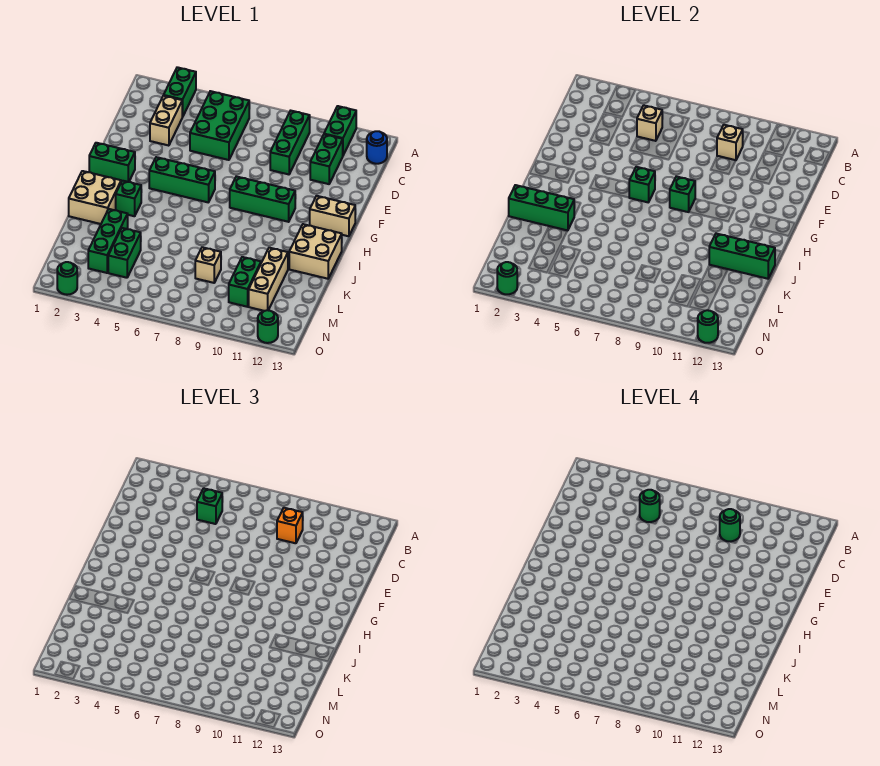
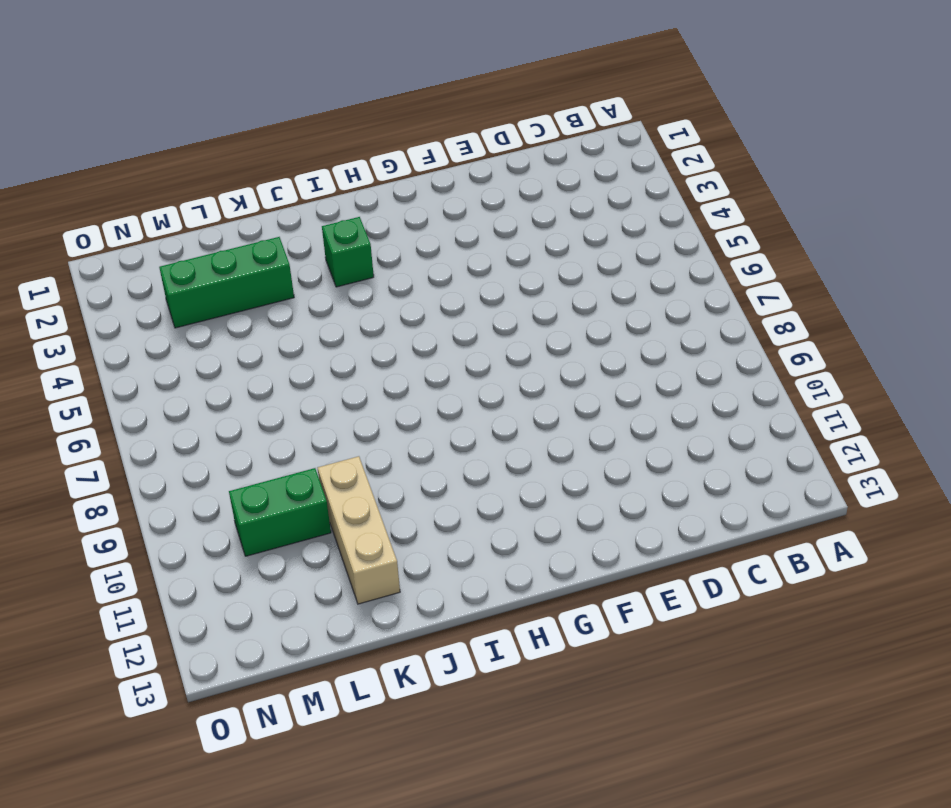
tan brick K10:K12 level 1 -> tan brick K11:M11 level 1
none -> green brick A3:B3 level 1
none -> green brick A11:B11 level 1
none -> green brick B5:D6 level 1
none -> green brick B9:D9 level 1

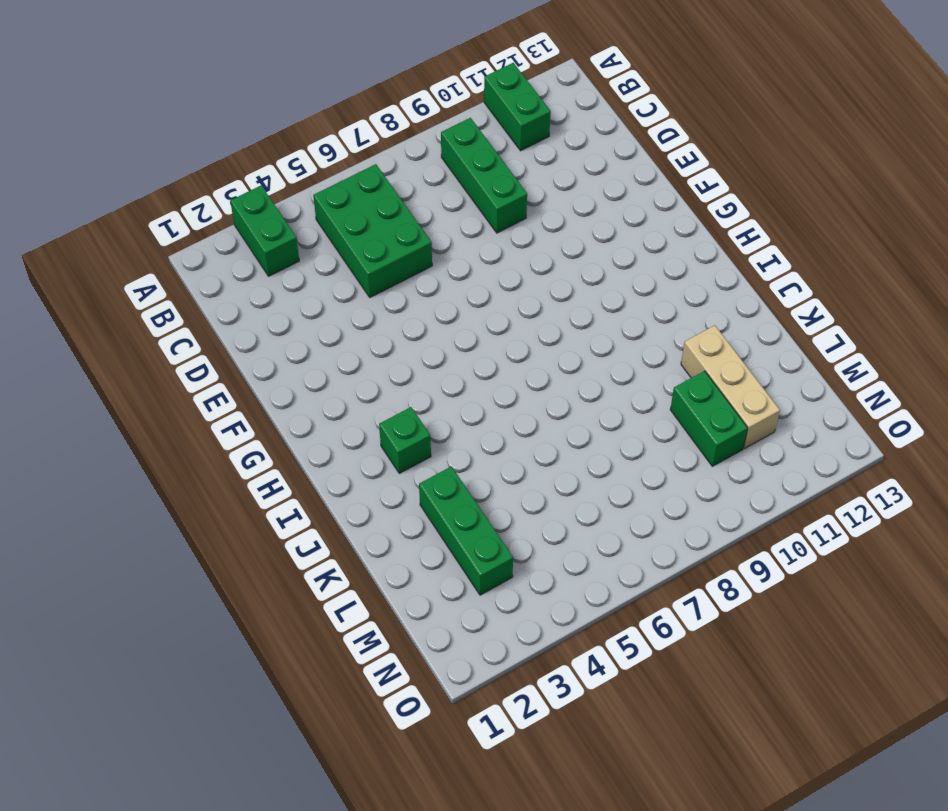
none -> blue round brick B13 level 1
none -> tan brick C3:D3 level 1
none -> green brick C11:D11 level 1
none -> green brick G1:G2 level 1

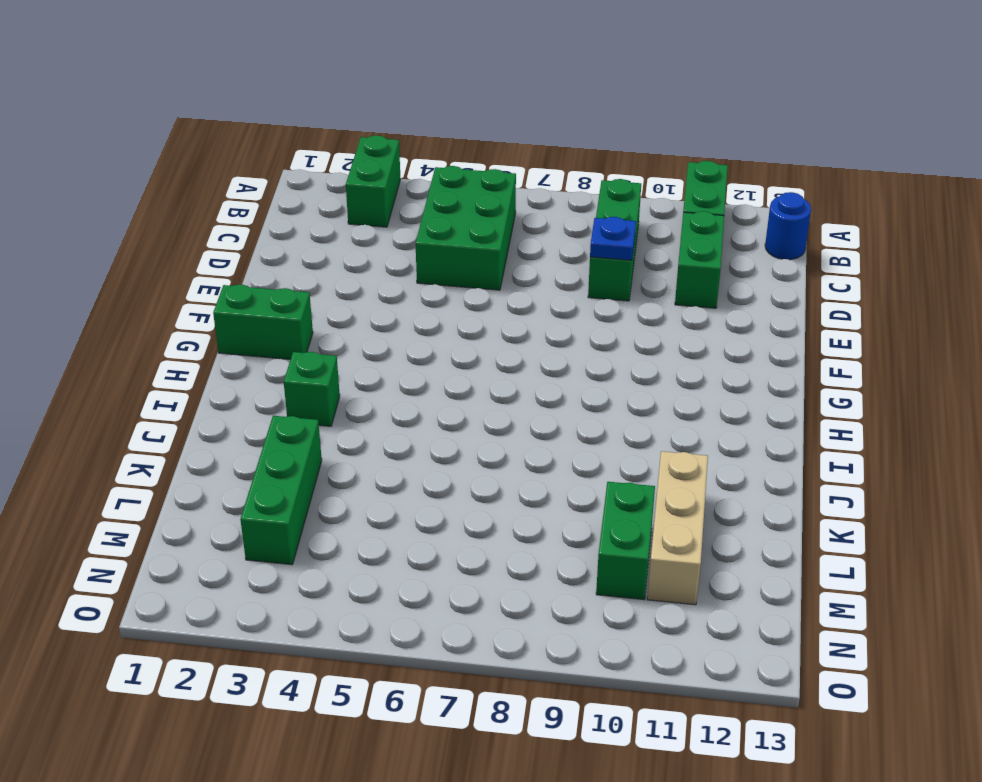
blue plate D9 level 2 -> none
none -> tan brick C3:D3 level 1
none -> green brick G4:G6 level 1
none -> green brick G8:G10 level 1
none -> tan brick G12:G13 level 1

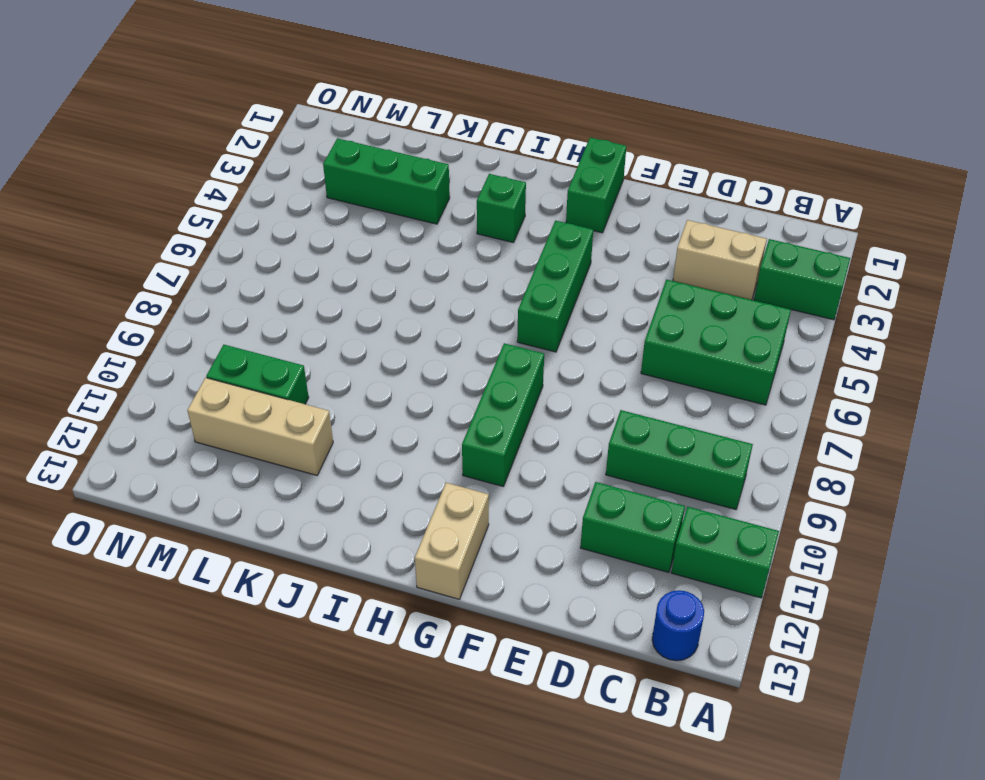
none -> tan brick I1:J2 level 1
none -> tan brick I12:J13 level 1
none -> green brick L4:M4 level 1
none -> tan brick L8 level 1

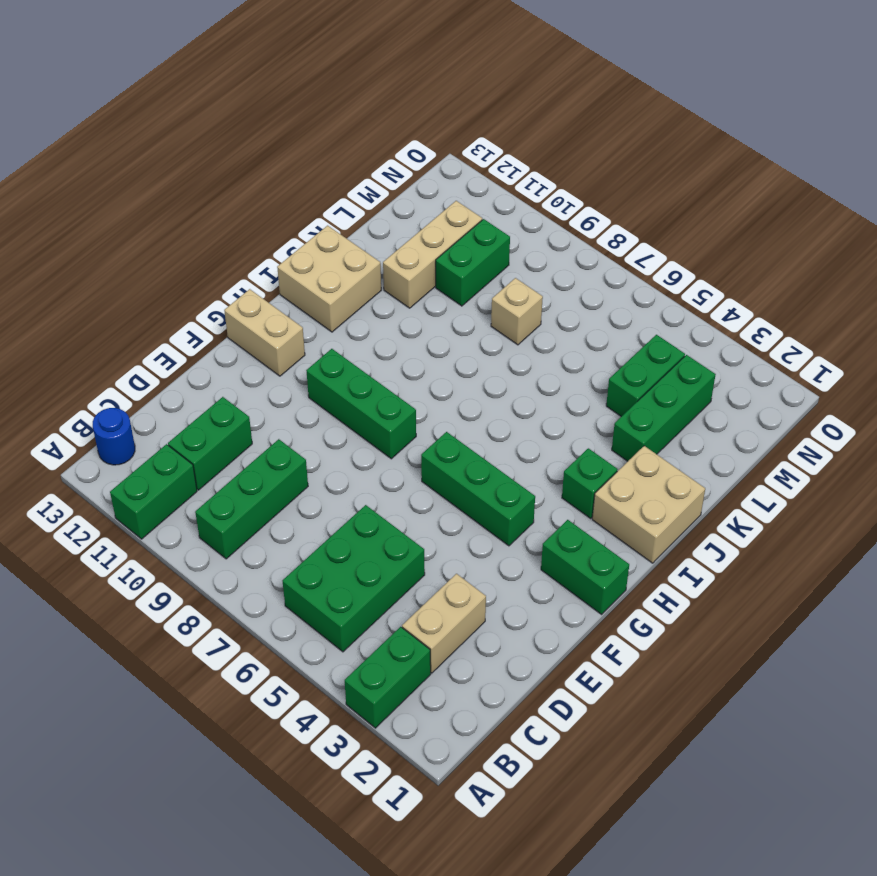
none -> green round brick O2 level 1
none -> green round brick O12 level 1
none -> tan brick C5 level 2
none -> tan brick C9 level 2

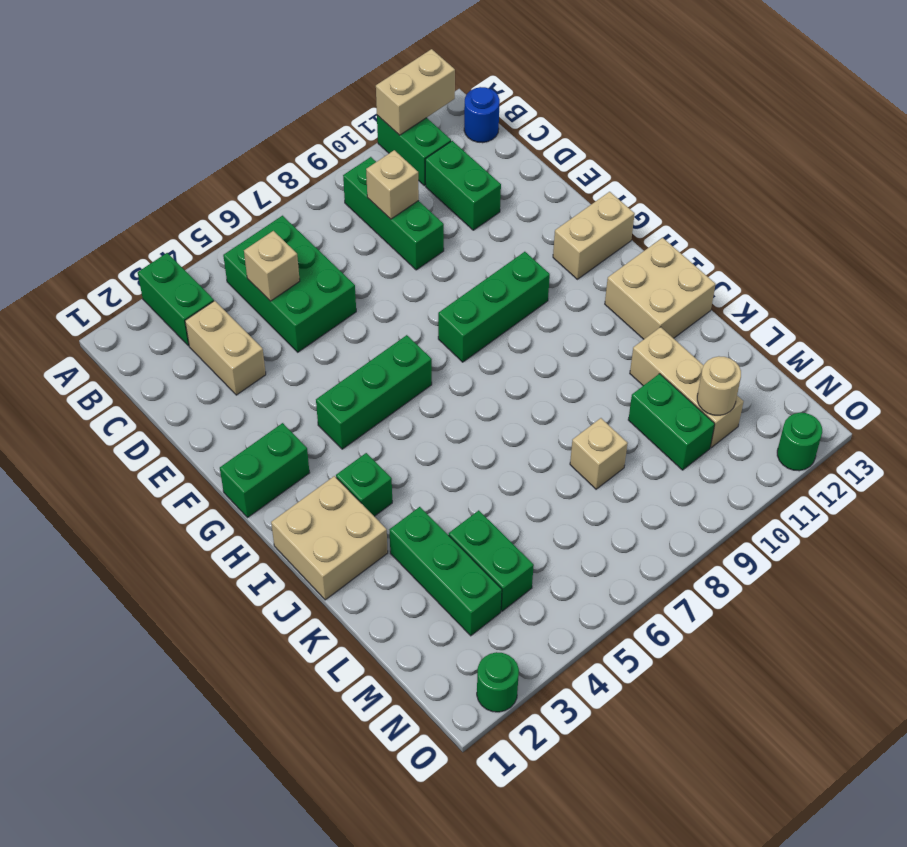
tan brick A11:A12 level 2 -> none
tan round brick M11 level 2 -> none
none -> green brick G6 level 2
none -> green brick G8 level 2
none -> green brick J1:J3 level 2
none -> green brick J11:J13 level 2

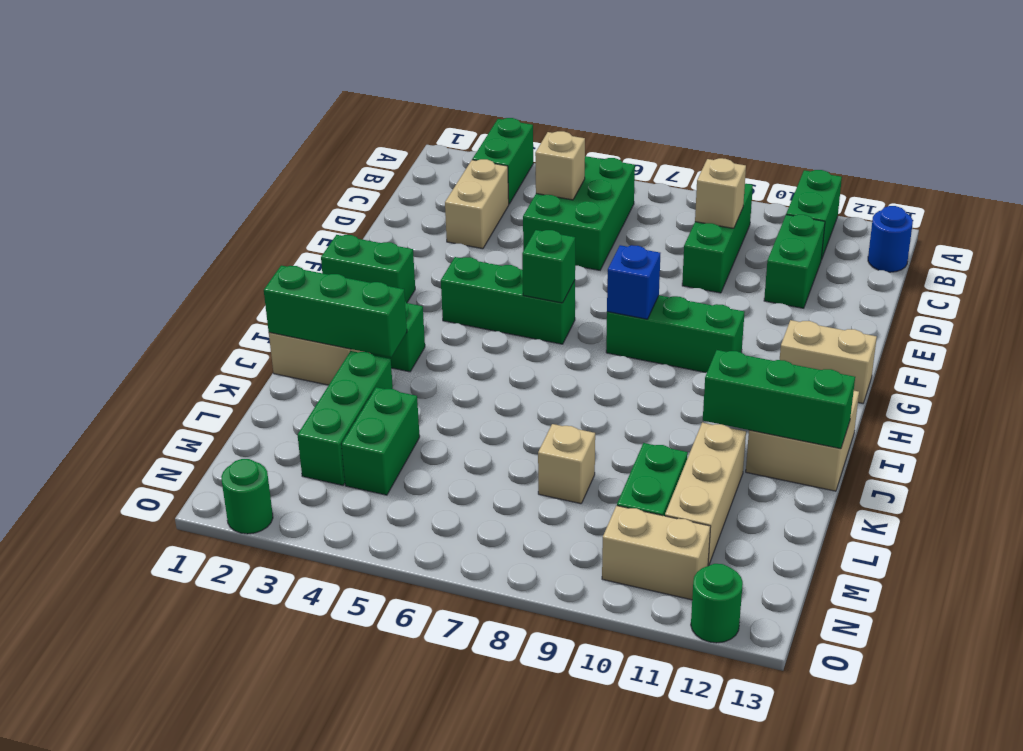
blue brick G8 level 2 -> green brick G8 level 2
tan brick N10:N11 level 1 -> none
none -> green round brick O2 level 2
none -> green round brick O12 level 2
none -> green brick C5 level 3
none -> orange brick C9 level 3

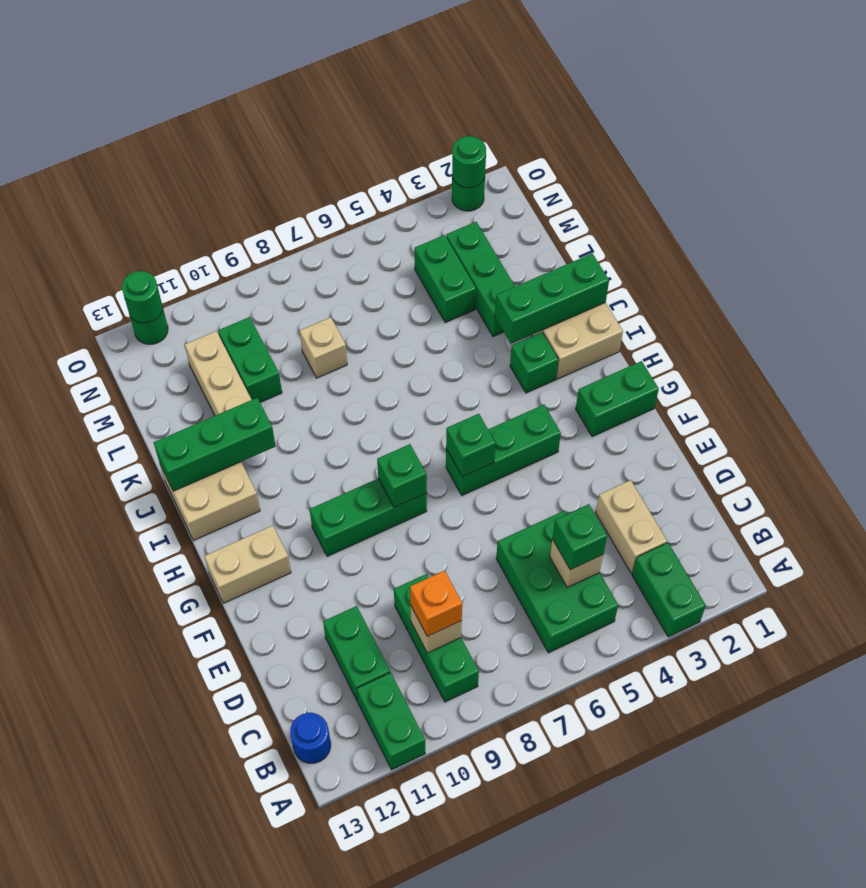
none -> green round brick C5 level 4
none -> green round brick C9 level 4

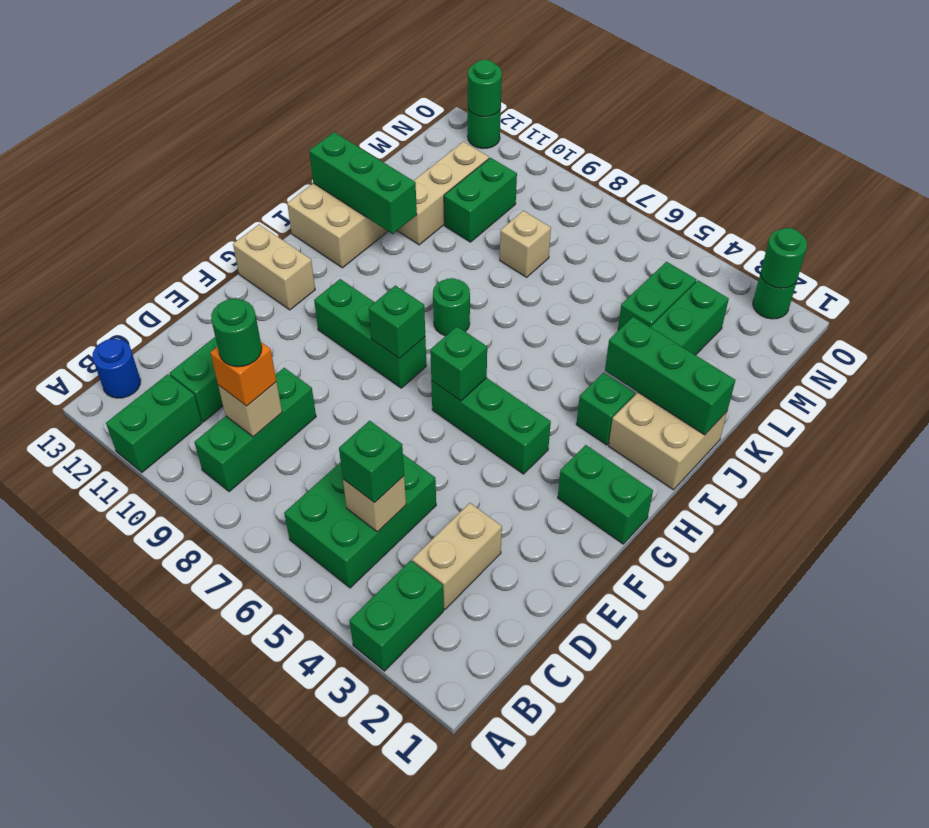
green round brick I8 level 1 -> green round brick C5 level 4

